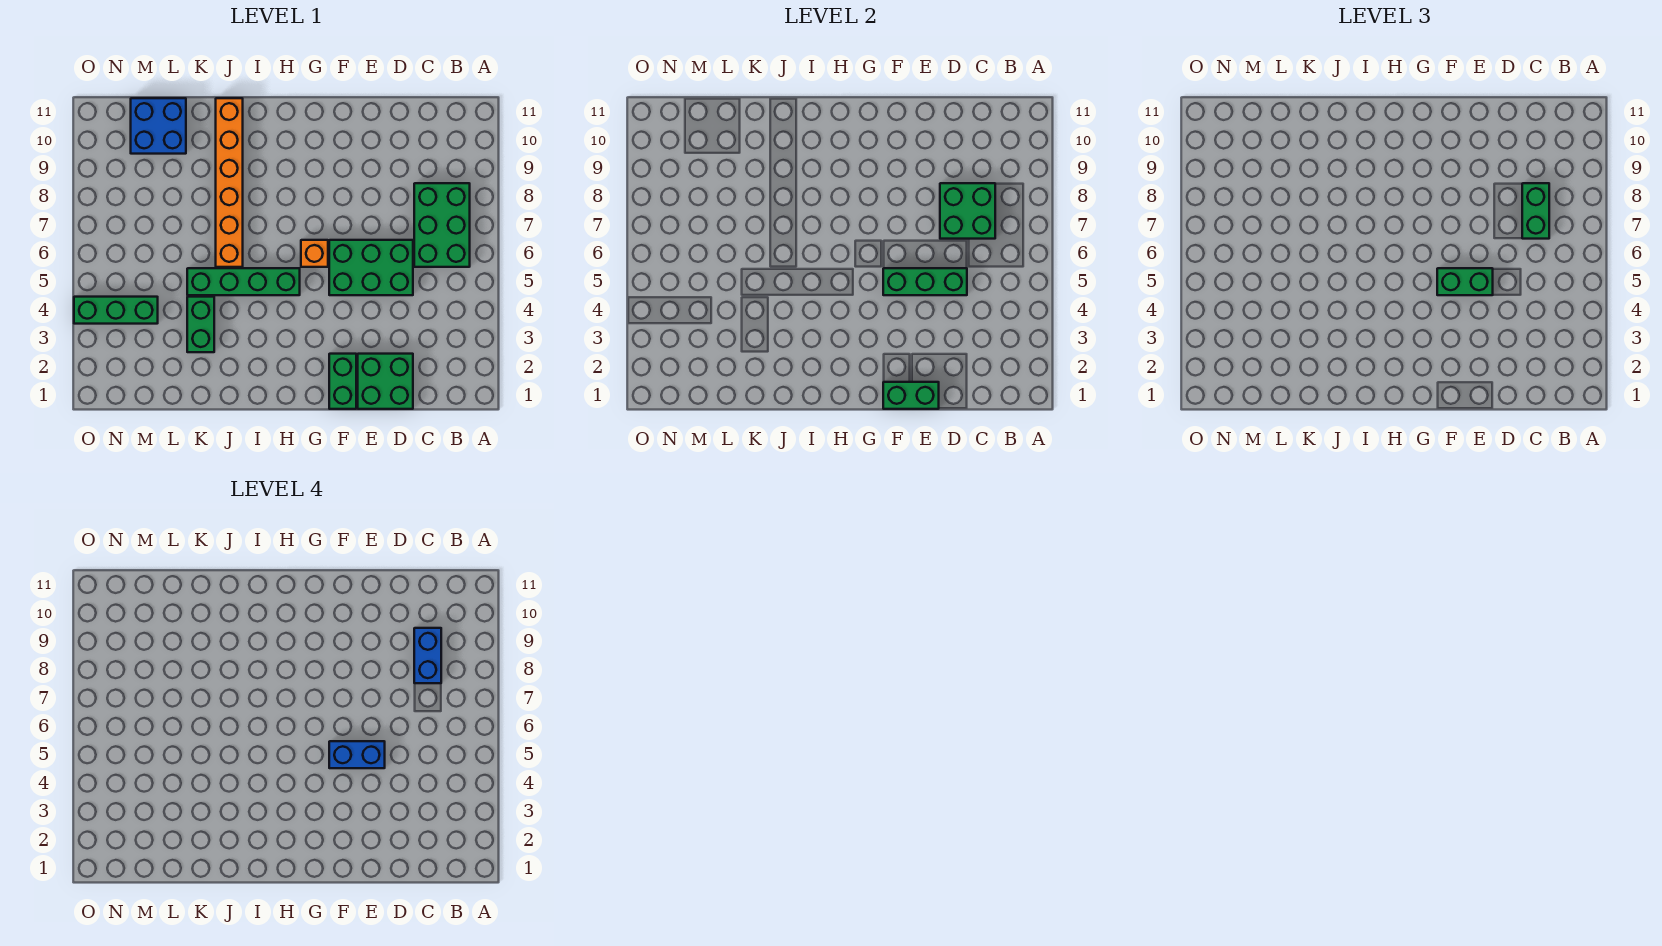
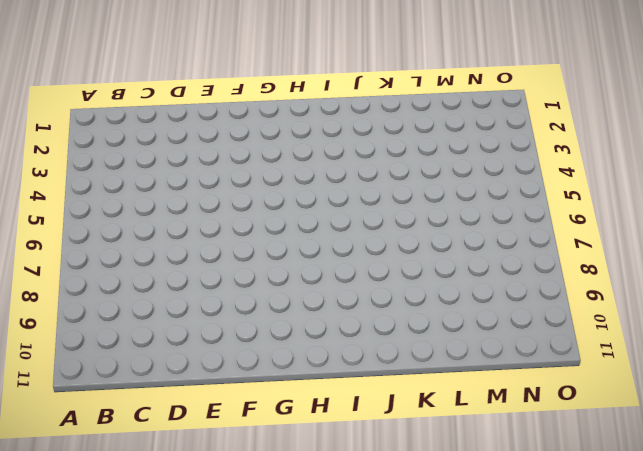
none -> green brick B6:C8 level 1
none -> green brick D1:E2 level 1
none -> green brick D5:F6 level 1

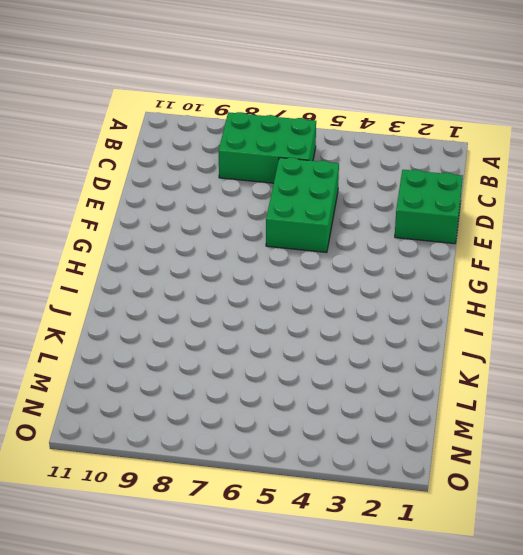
none -> green brick F1:F2 level 1
none -> orange brick G6 level 1
none -> green brick H5:K5 level 1

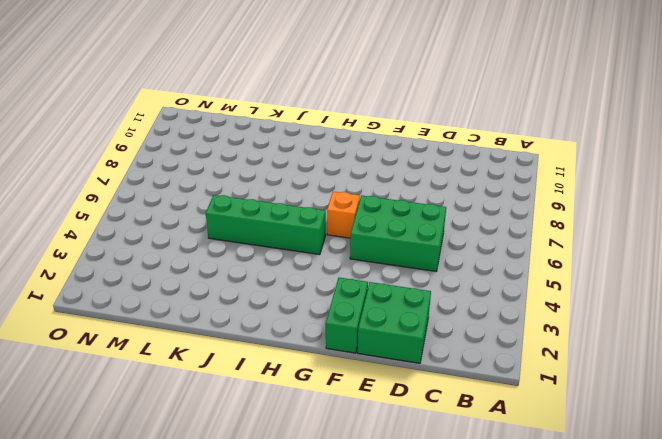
none -> green brick B6:C8 level 1
none -> orange brick J6:J11 level 1
none -> green brick K3:K4 level 1

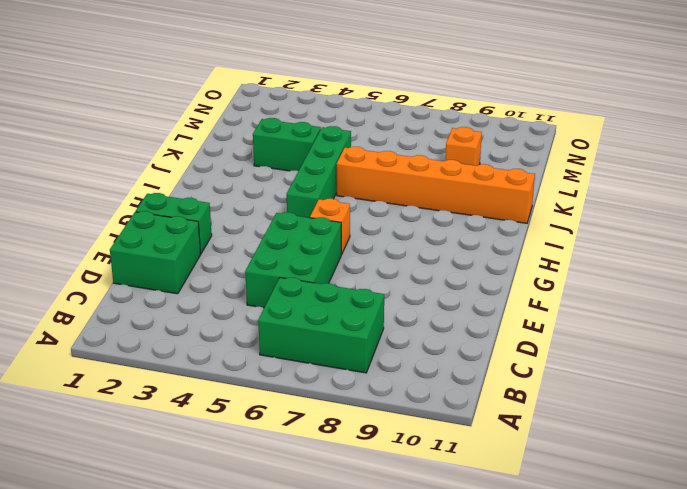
orange brick L9 level 1 -> none
none -> blue brick L10:M11 level 1
none -> green brick M4:O4 level 1
none -> green brick C7:D8 level 2

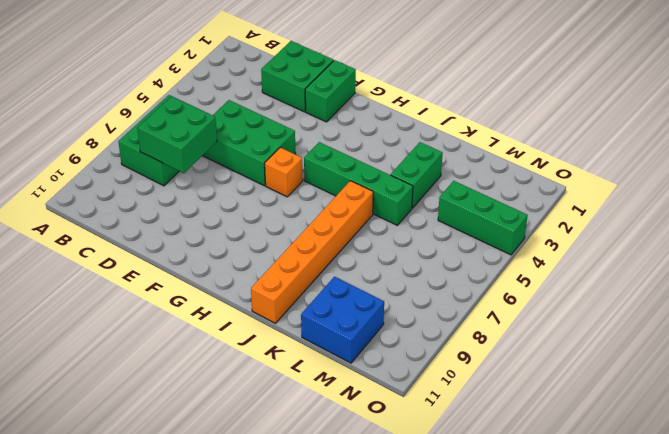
none -> green brick D5:F5 level 2
none -> green brick E1:F1 level 2
none -> green brick C7:C8 level 3

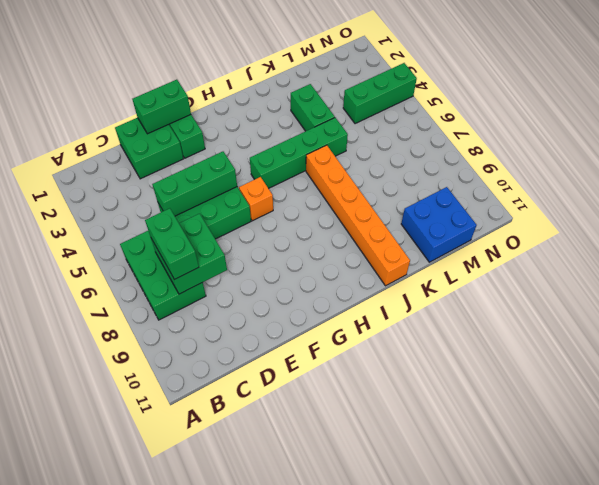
none -> green brick E5:F5 level 3
none -> blue brick C8:C9 level 4
none -> blue brick E5:F5 level 4

